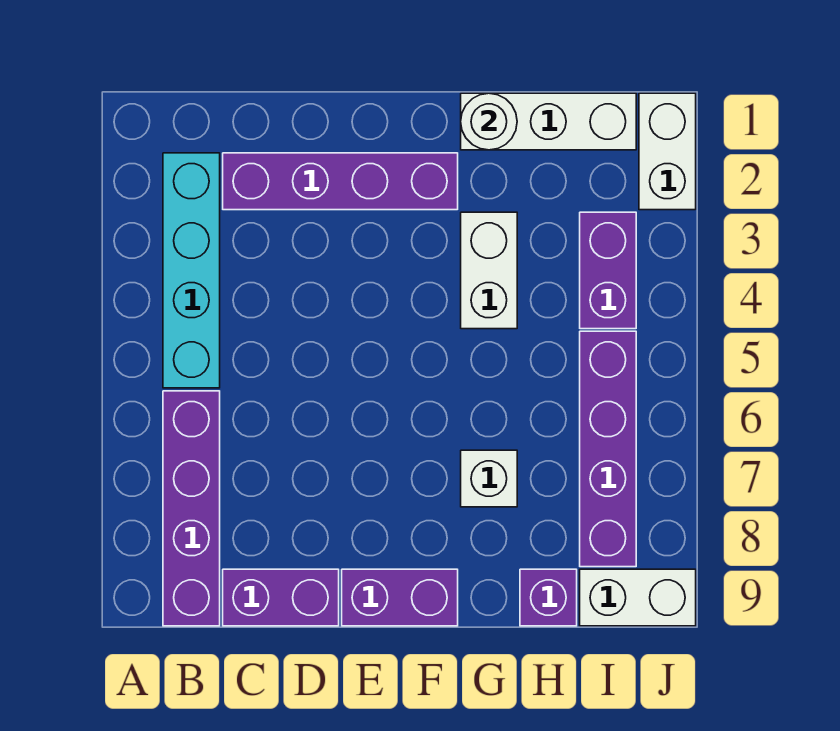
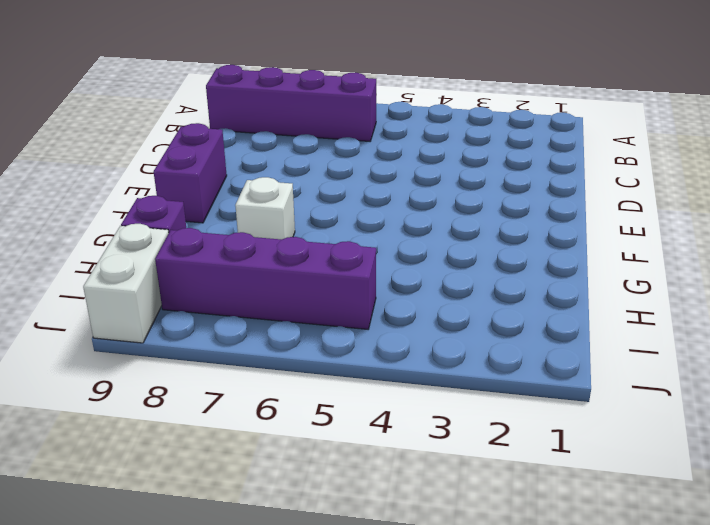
none -> cyan brick B2:B5 level 1
none -> purple brick C2:F2 level 1
none -> purple brick C9:D9 level 1

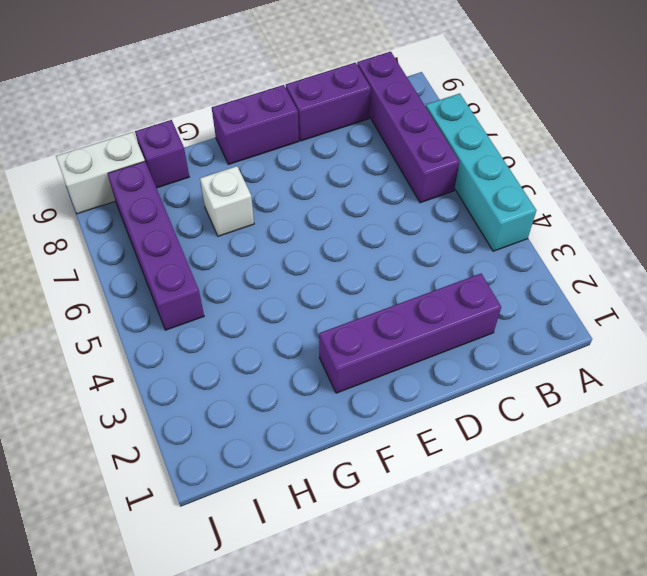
cyan brick A4:A7 level 1 -> cyan brick B2:B5 level 1
none -> white brick G1:I1 level 1
none -> white brick G3:G4 level 1
none -> purple brick I3:I4 level 1

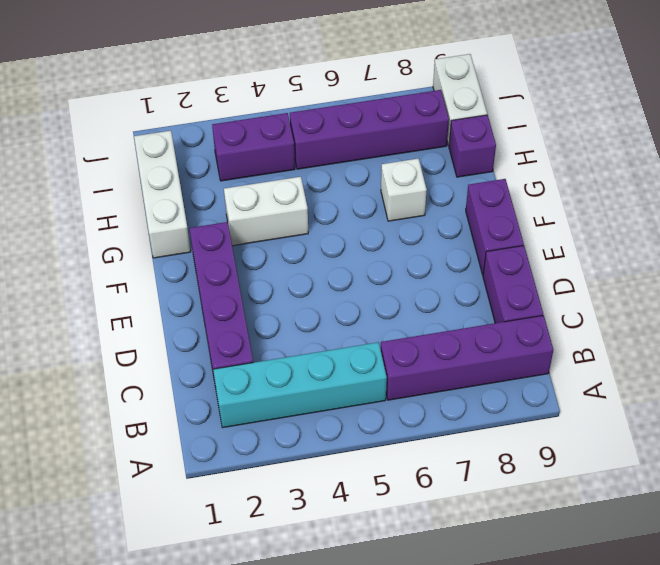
none -> white brick J1:J2 level 1
none -> white round brick G1 level 2

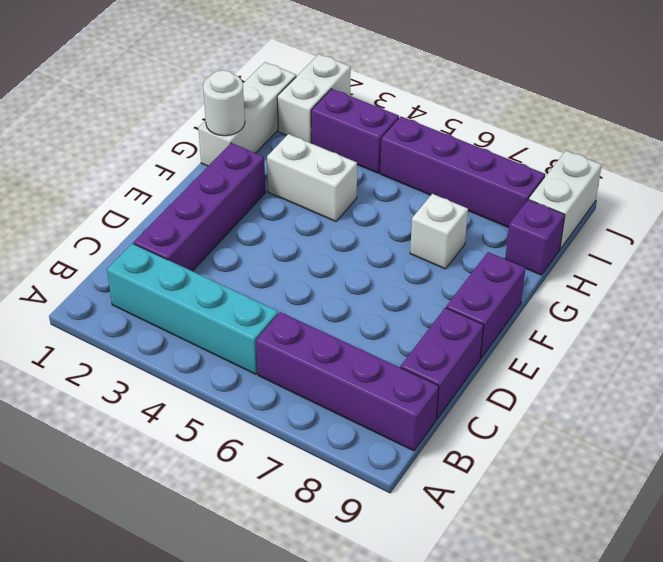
white brick I2:J2 level 1 -> white brick J1:J2 level 1

